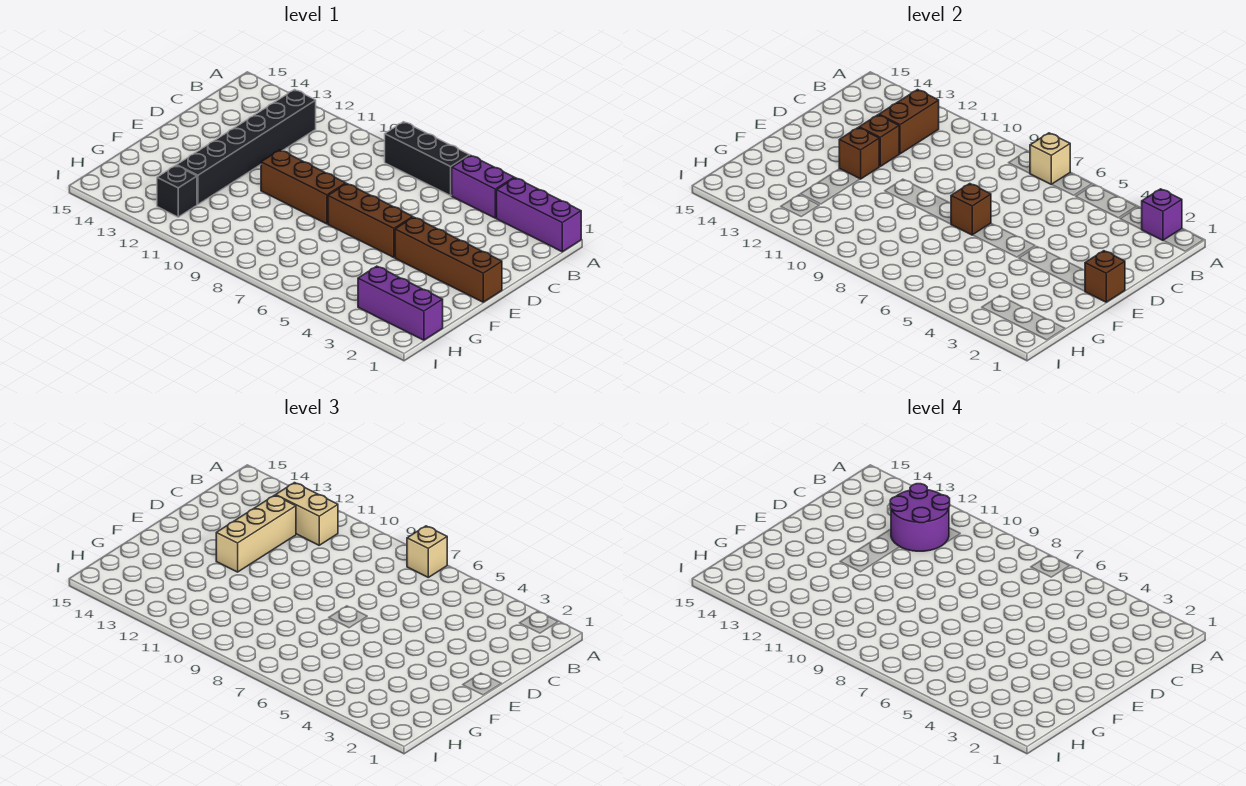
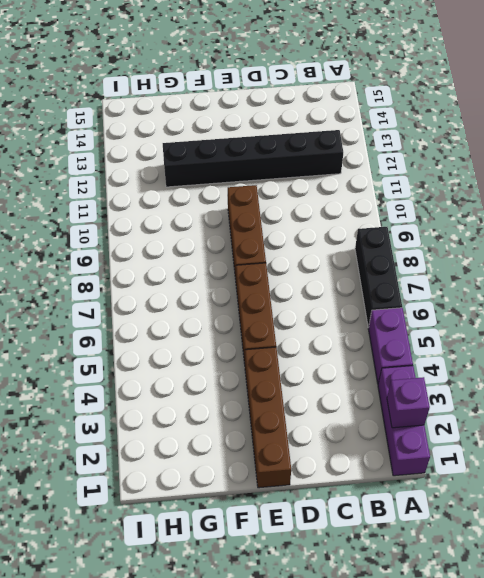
none -> purple brick H1:H3 level 1
none -> black brick H12 level 1
none -> tan brick A7 level 2

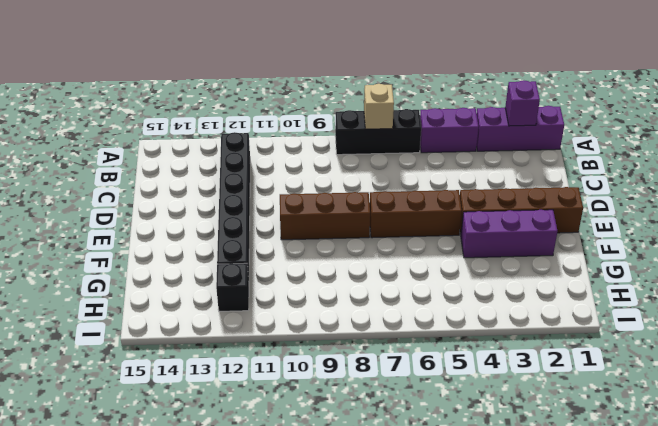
purple brick F2:F4 level 1 -> purple brick H1:H3 level 1
none -> brown brick B12:C12 level 2
none -> brown brick D12 level 2
none -> brown brick E1 level 2

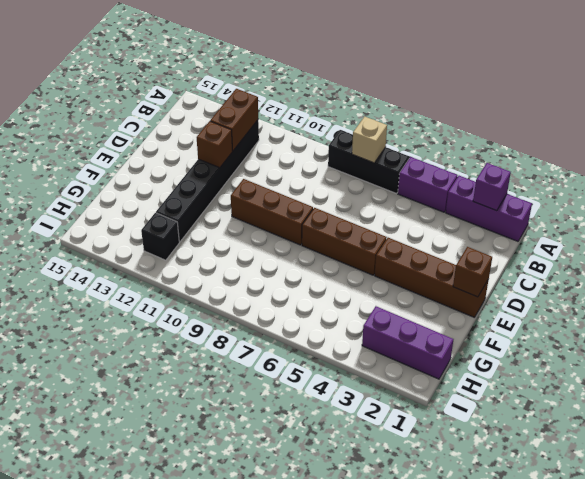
none -> brown brick E7 level 2
none -> brown brick E12 level 2
none -> tan brick A7 level 3

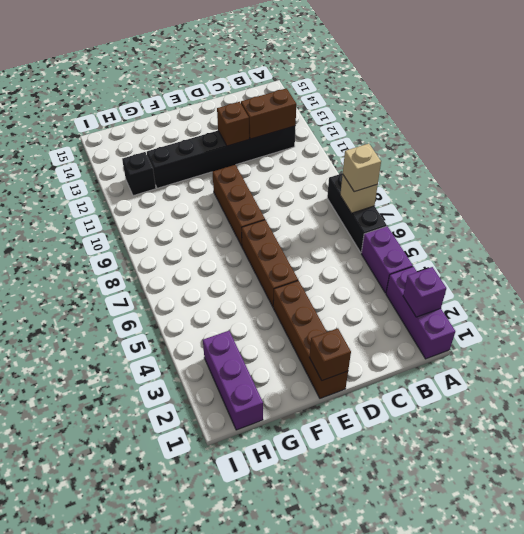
none -> brown brick E7 level 2
none -> brown brick E12 level 2
none -> tan brick B11:B12 level 3

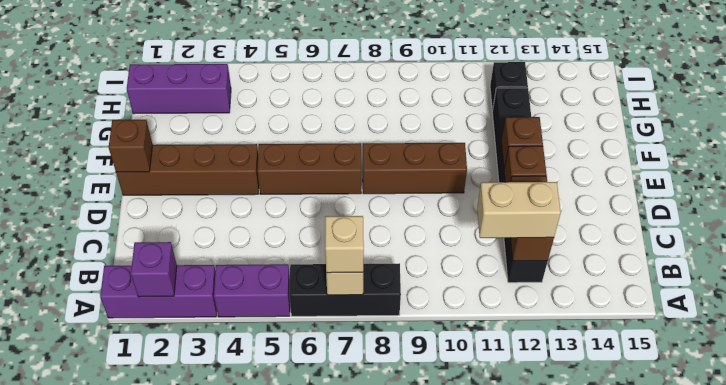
none -> brown brick E7 level 2
none -> tan brick C12:E12 level 3
none -> purple round brick B11:C12 level 4

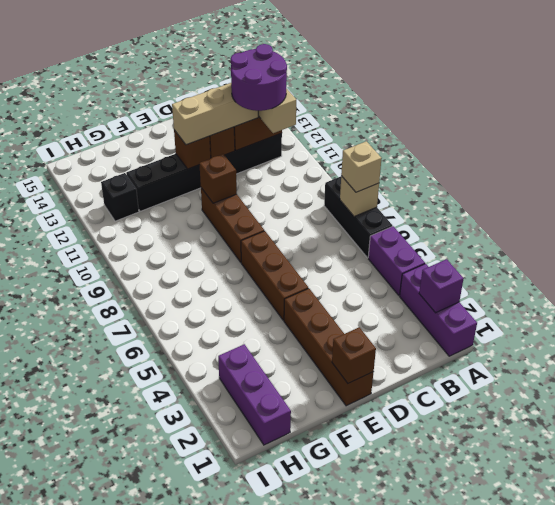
brown brick E10 level 2 -> brown brick E7 level 2

